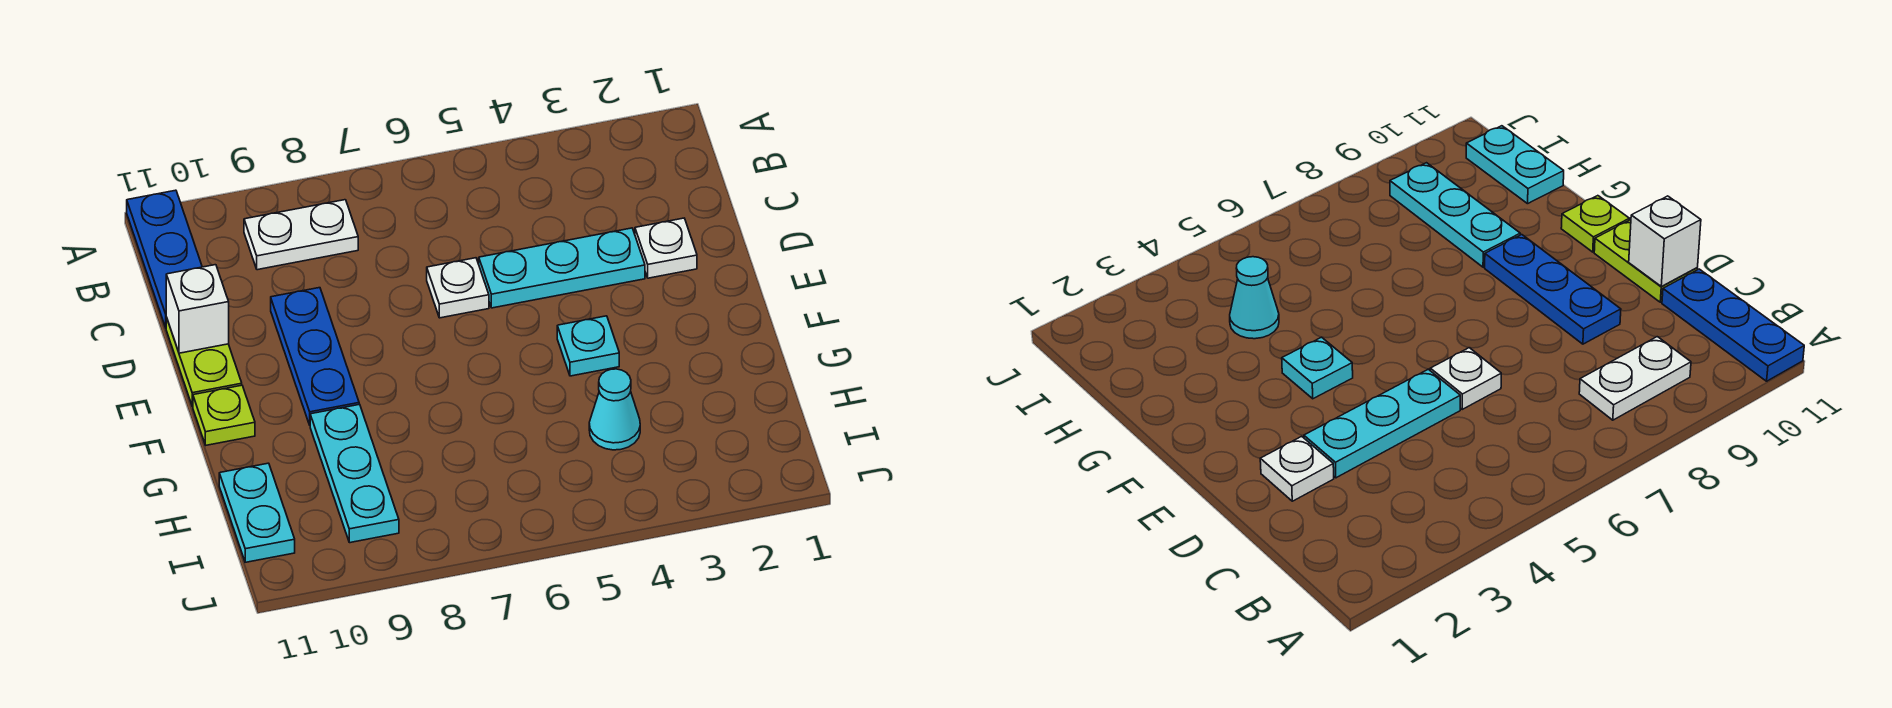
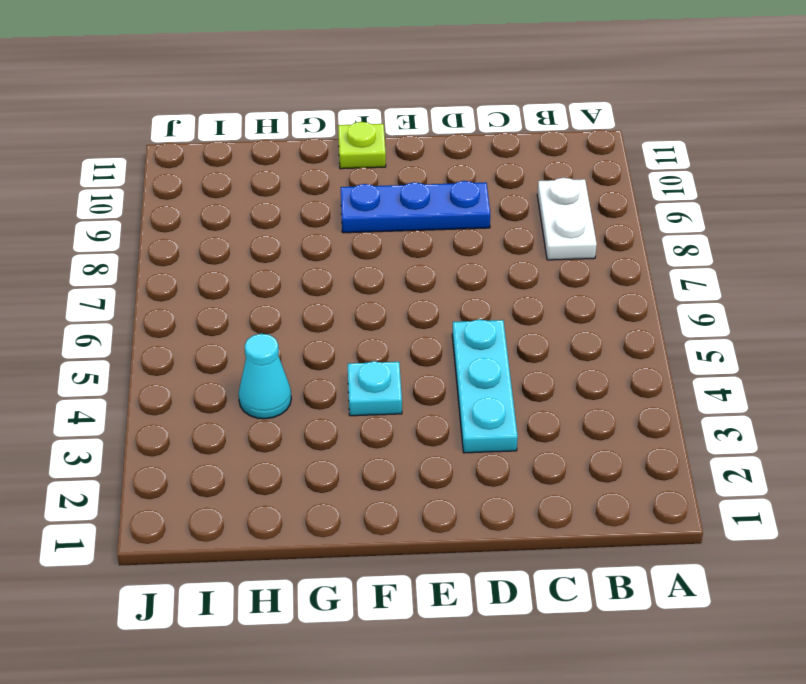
none -> blue plate A11:C11 level 1
none -> white plate D2 level 1
none -> white plate D6 level 1

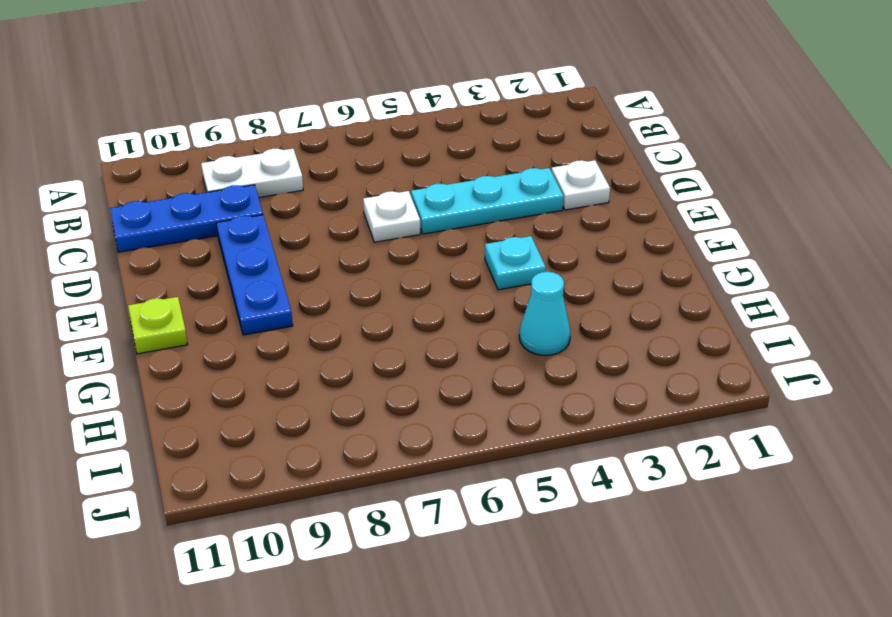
blue plate C9:C11 level 1 -> blue plate A11:C11 level 1
none -> lime plate D11:E11 level 1
none -> cyan plate G9:I9 level 1
none -> cyan plate H11:I11 level 1

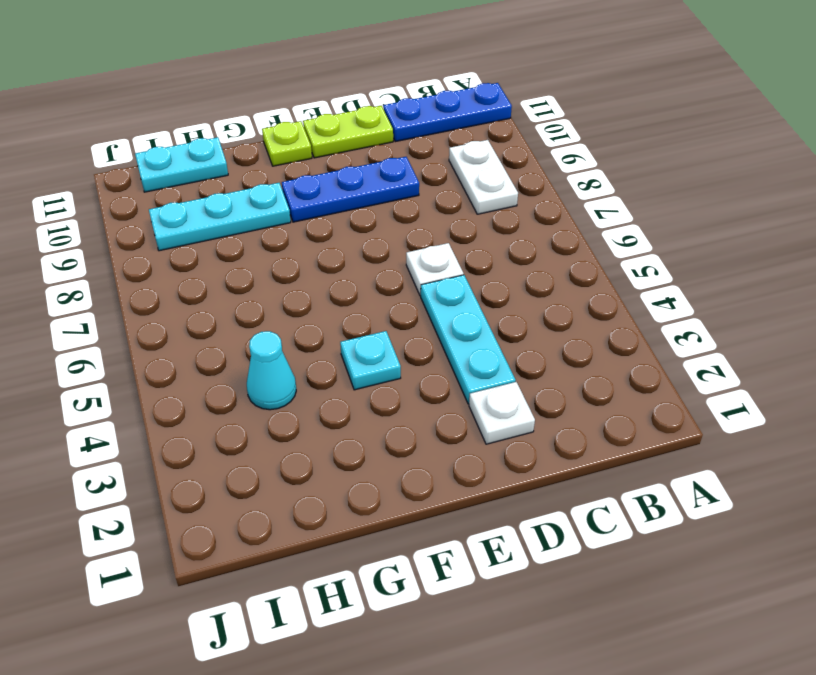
none -> white brick D11 level 2

